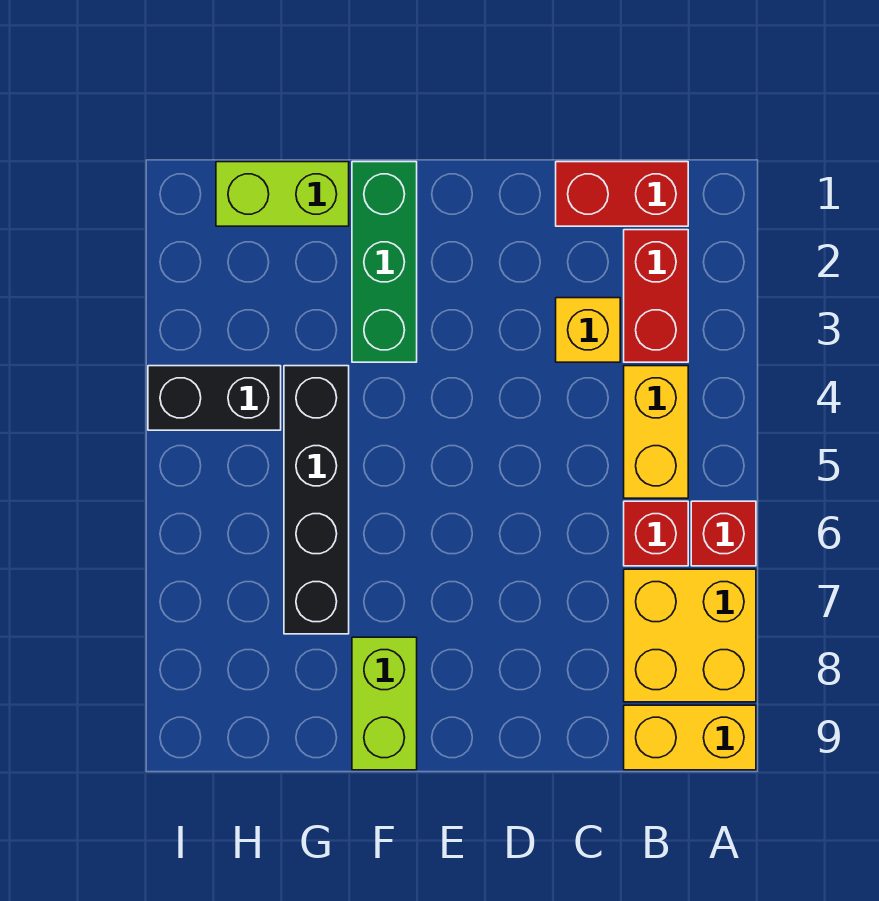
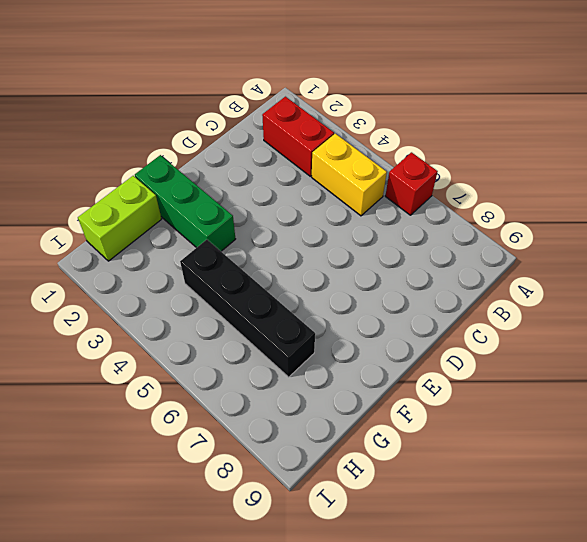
none -> yellow brick A7:B8 level 1
none -> yellow brick A9:B9 level 1
none -> red brick B1:C1 level 1

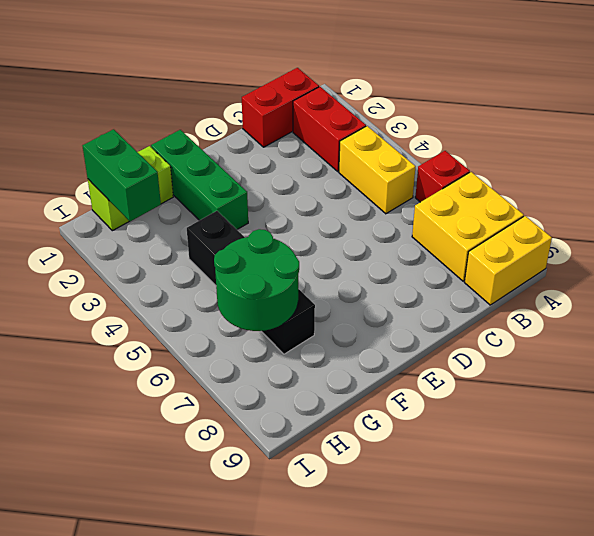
green round brick G6:H7 level 2 -> none
green brick H1:H2 level 2 -> none
none -> red brick B6 level 1
none -> yellow brick C3 level 1
none -> lime brick F8:F9 level 1

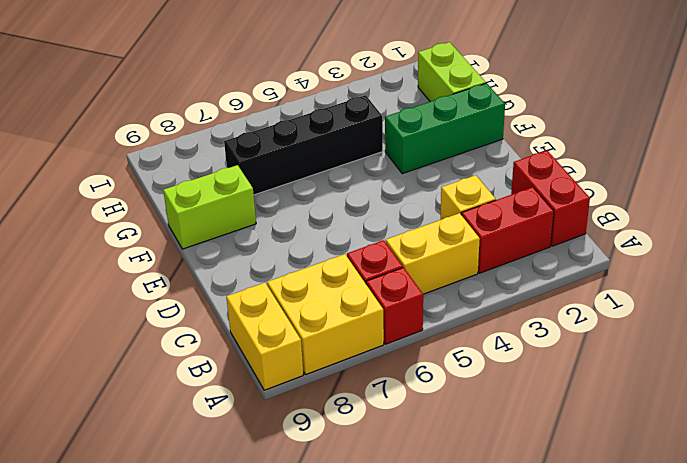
none -> black brick H4:I4 level 1

